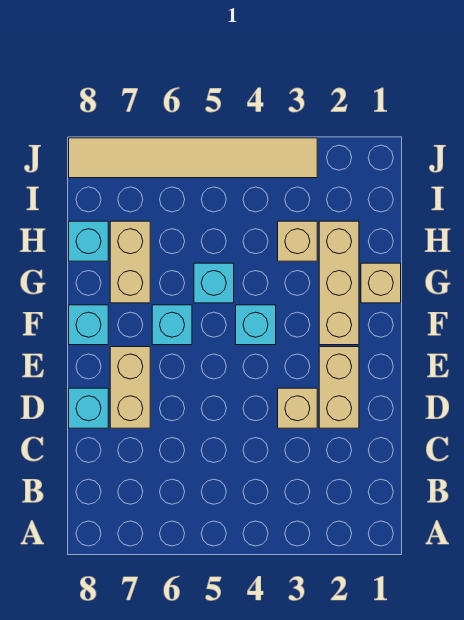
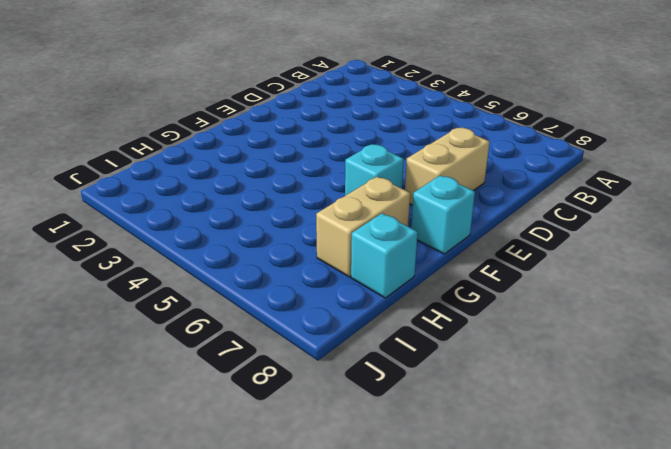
none -> tan brick D2:E2 level 1
none -> tan brick D3 level 1
none -> cyan brick D8 level 1

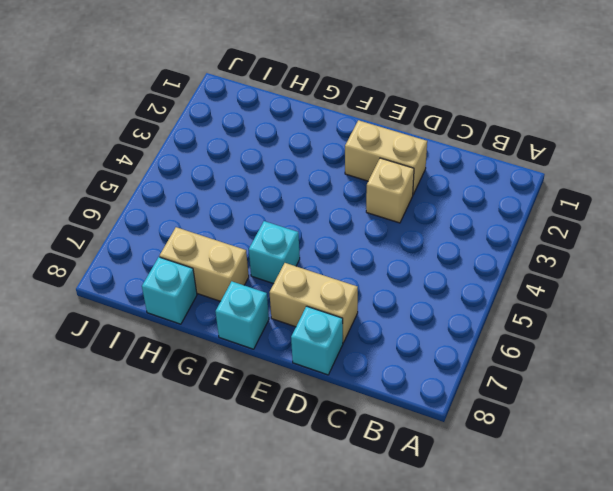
none -> tan brick F2:H2 level 1
none -> cyan brick F4 level 1
none -> tan brick G1 level 1

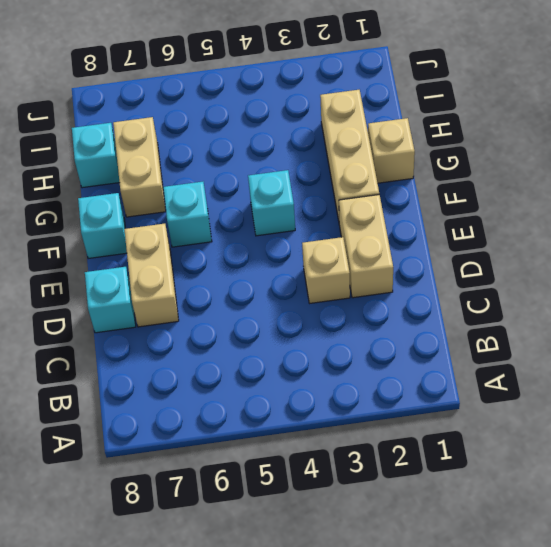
none -> cyan brick G5 level 1
none -> tan brick H3 level 1
none -> tan tile J3:J8 level 1

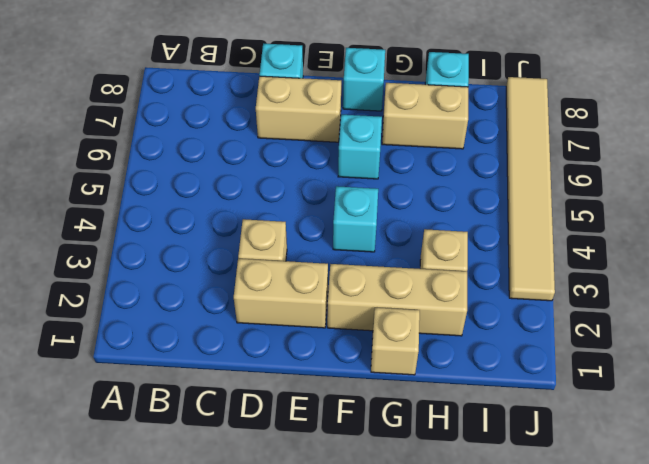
none -> cyan brick G5 level 1

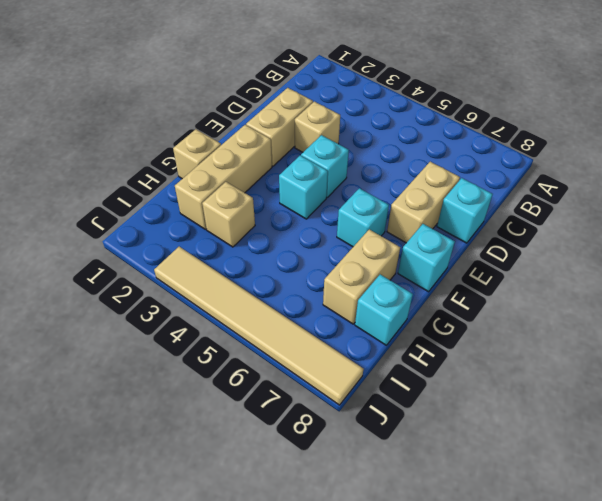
cyan brick E4 level 1 -> cyan brick G5 level 1

